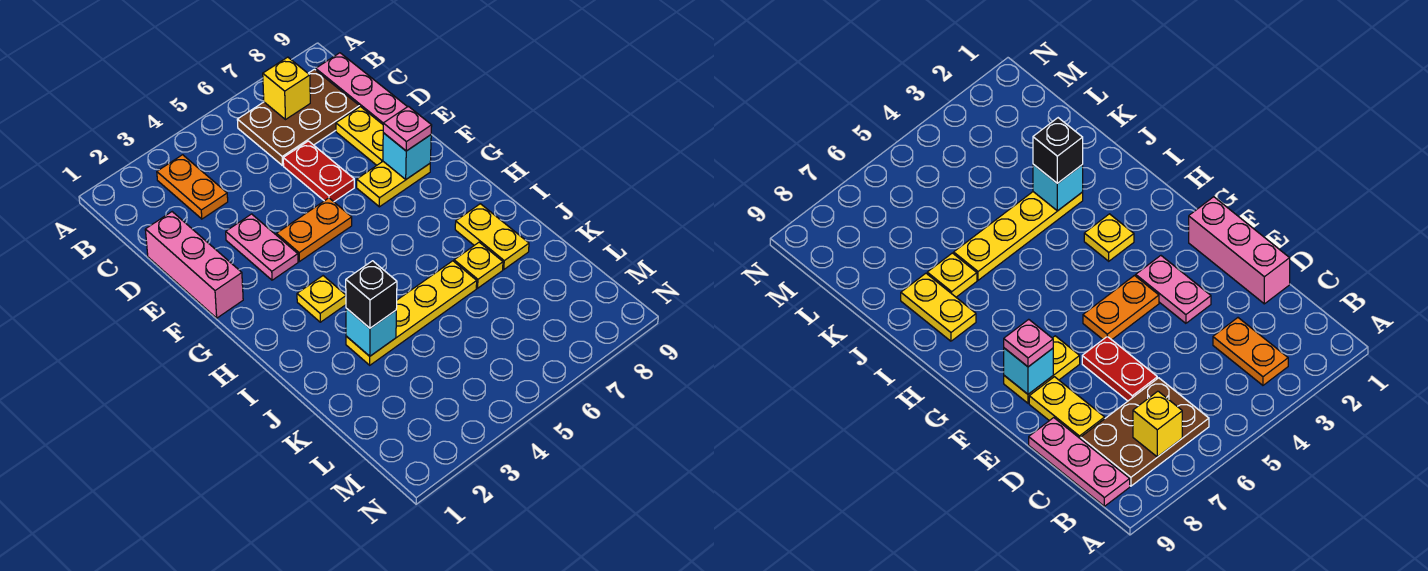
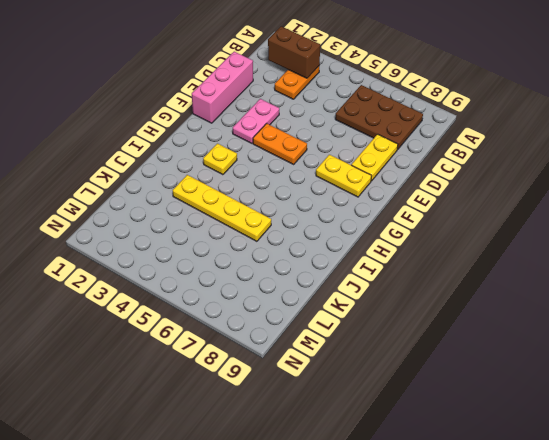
brown brick B2:B3 level 2 -> none
none -> pink plate B9:D9 level 1
none -> red plate D6:E6 level 1
none -> yellow plate I8:J8 level 1

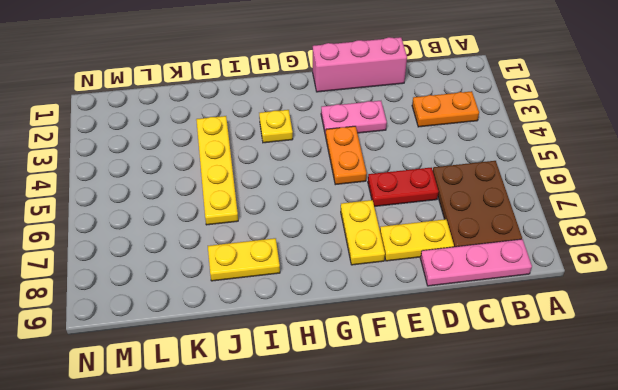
none -> yellow plate J7 level 1
none -> yellow brick B7 level 2
none -> cyan brick F8 level 2

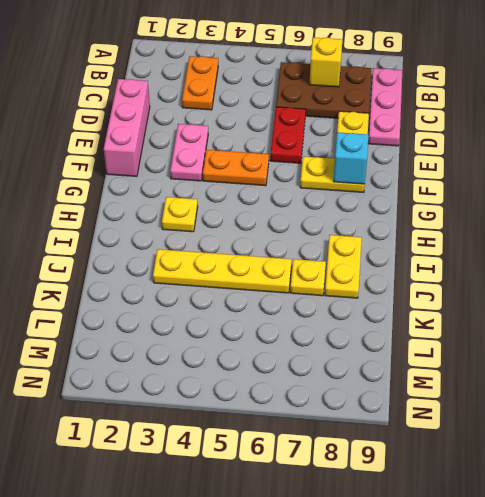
none -> cyan brick J3 level 2
none -> pink plate F8 level 3
none -> black brick J3 level 3

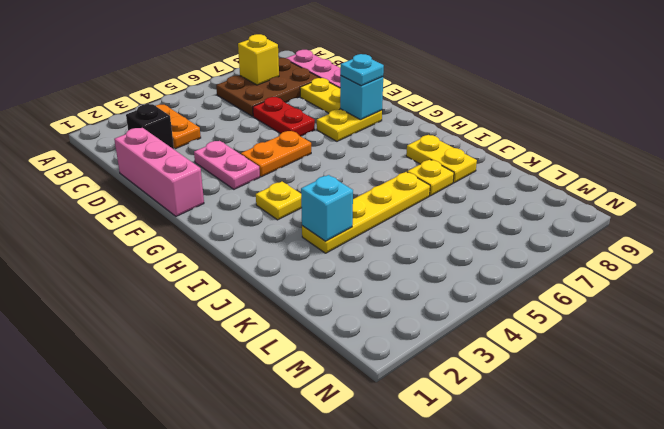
black brick C2 level 1 -> black brick J3 level 3
cyan plate F8 level 3 -> pink plate F8 level 3

